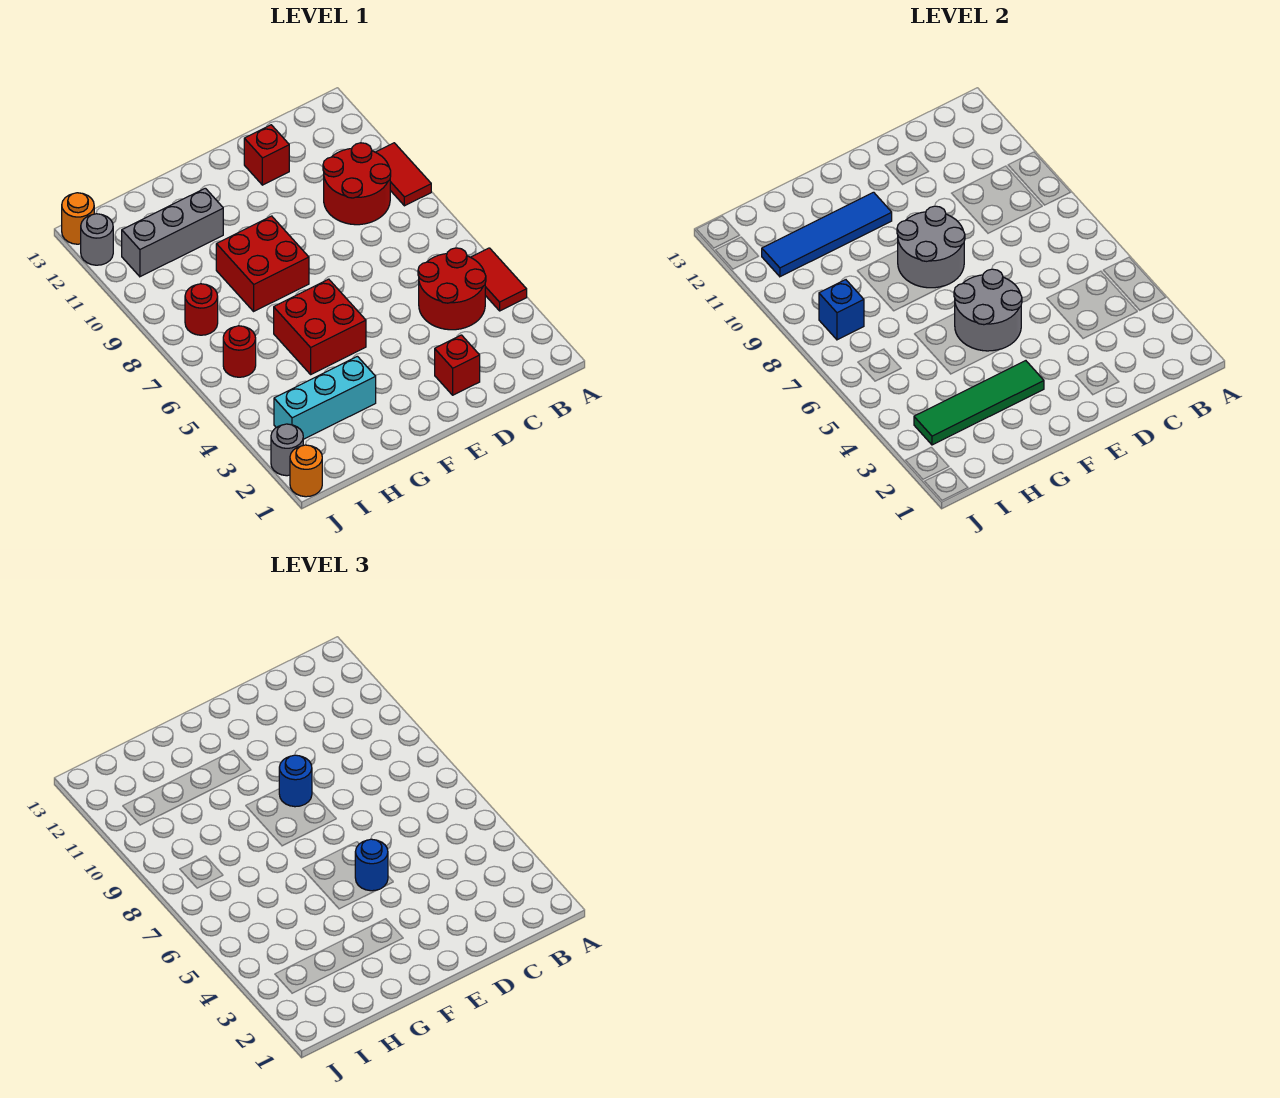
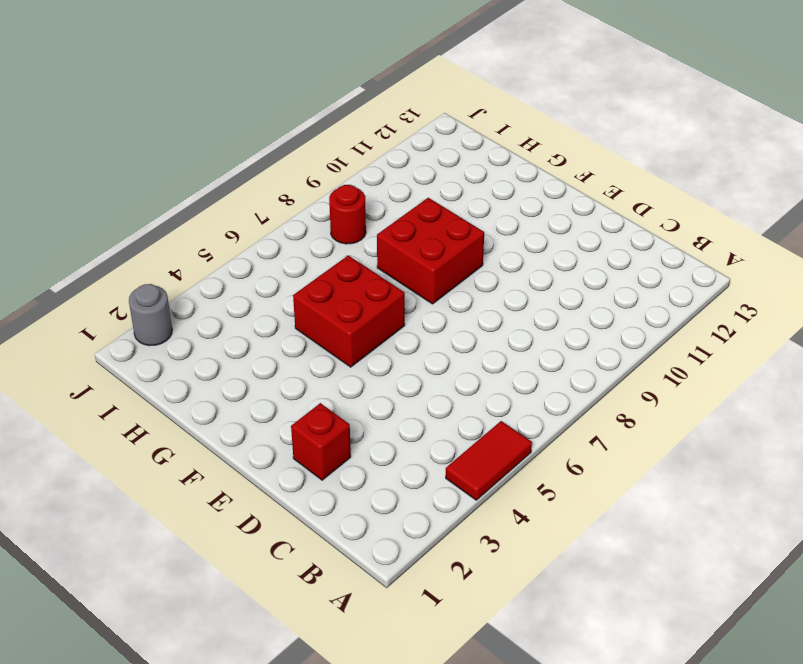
none -> red tile A9:A10 level 1
none -> red round brick B4:C5 level 1
none -> red round brick B9:C10 level 1

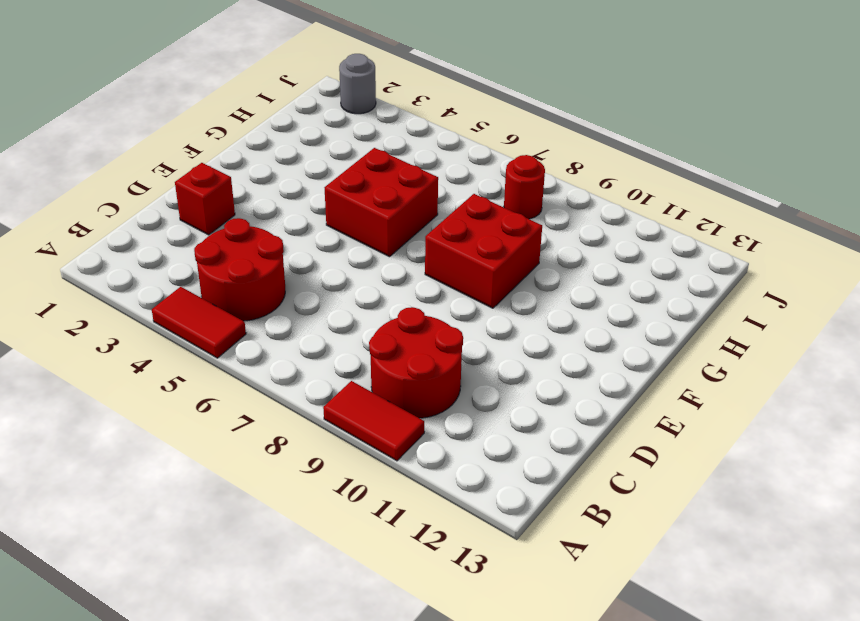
none -> red brick D12 level 1
none -> cyan brick G3:I3 level 1
none -> grey brick G11:I11 level 1

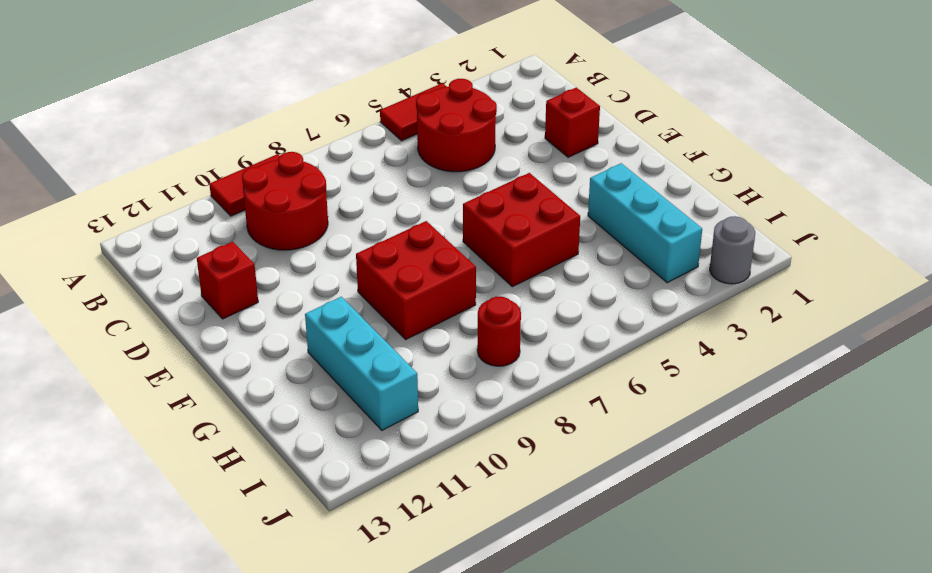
cyan brick G11:I11 level 1 -> grey brick G11:I11 level 1
none -> red round brick I6 level 1
none -> orange round brick J1 level 1
none -> grey round brick J12 level 1

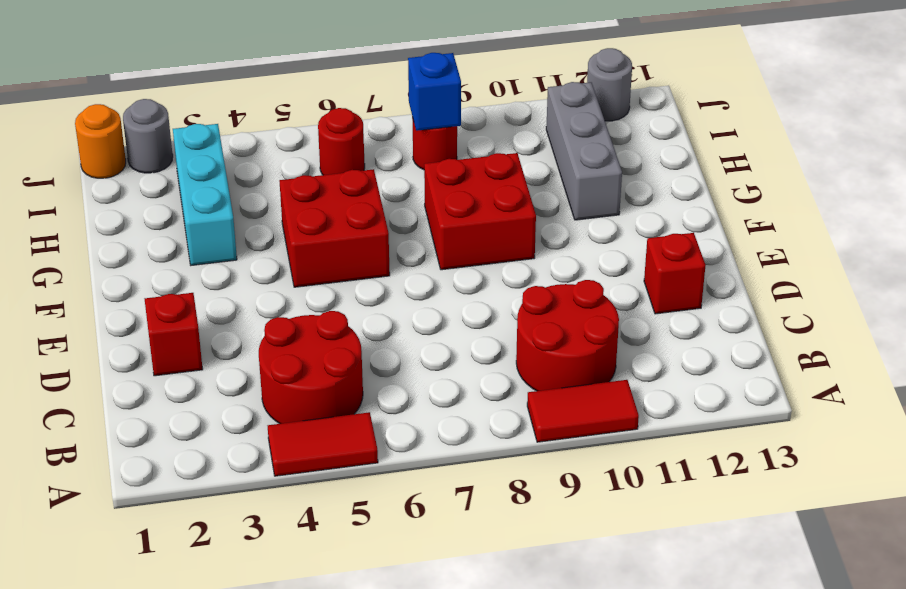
none -> orange round brick J13 level 1
none -> grey round brick E5:F6 level 2
none -> grey round brick E8:F9 level 2

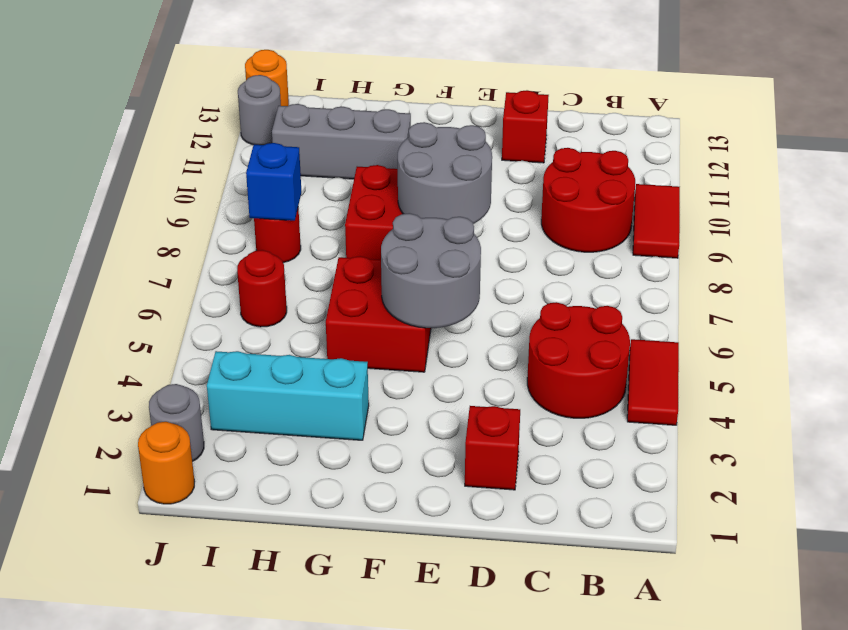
none -> green tile F3:I3 level 2
none -> blue tile F11:I11 level 2
none -> blue round brick E5 level 3

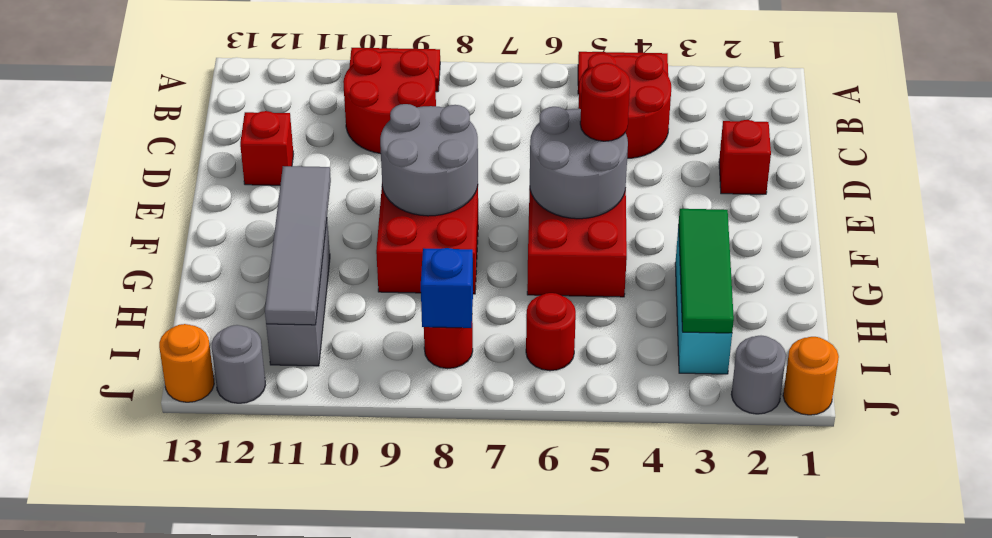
red round brick E5 level 3 -> blue round brick E5 level 3
grey tile F11:I11 level 2 -> blue tile F11:I11 level 2
green tile G3:I3 level 2 -> green tile F3:I3 level 2
none -> blue round brick E9 level 3

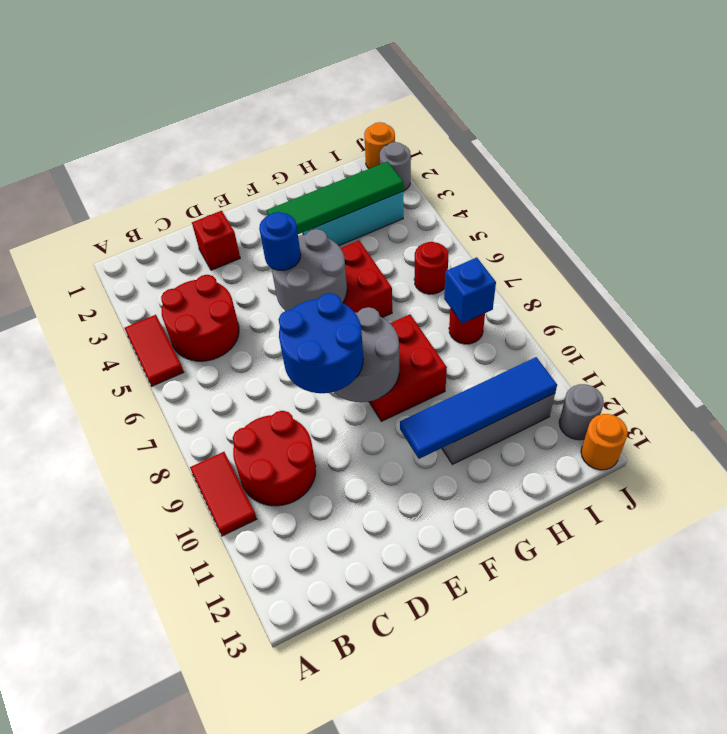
blue round brick D8:E9 level 3 -> blue round brick E9 level 3
none -> red brick D12 level 1

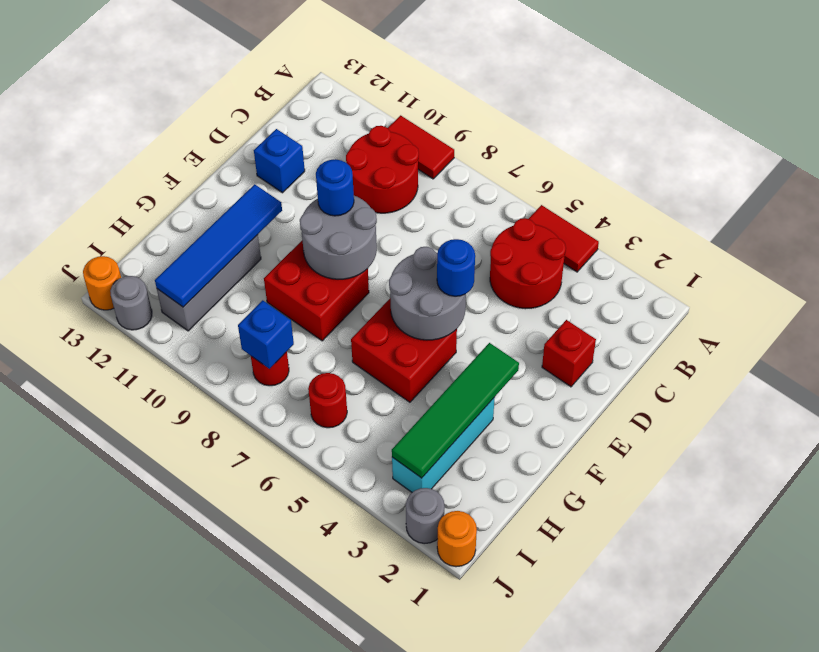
blue brick D12 level 1 -> red brick D12 level 1

